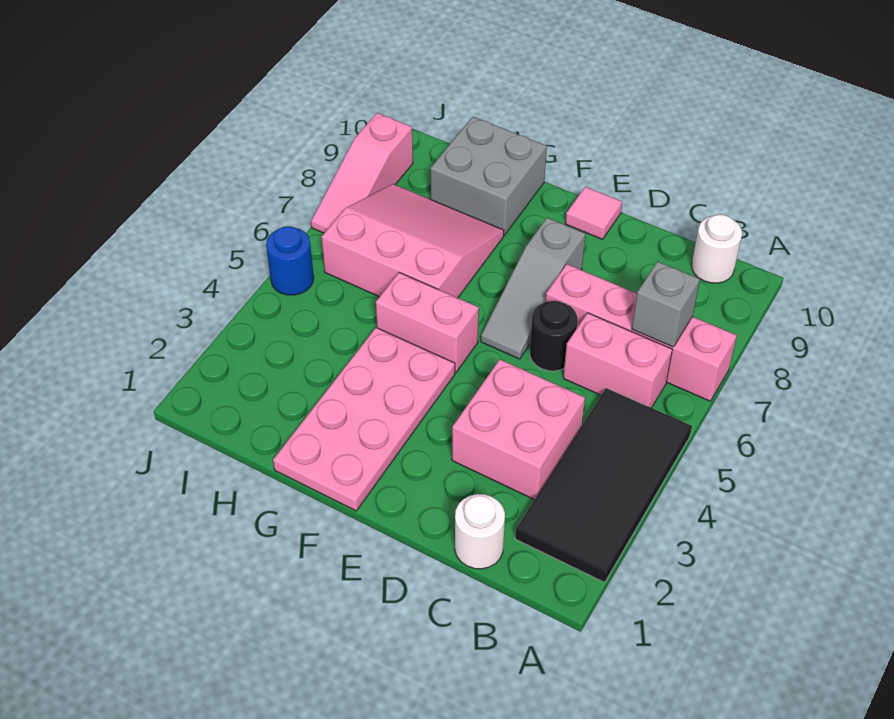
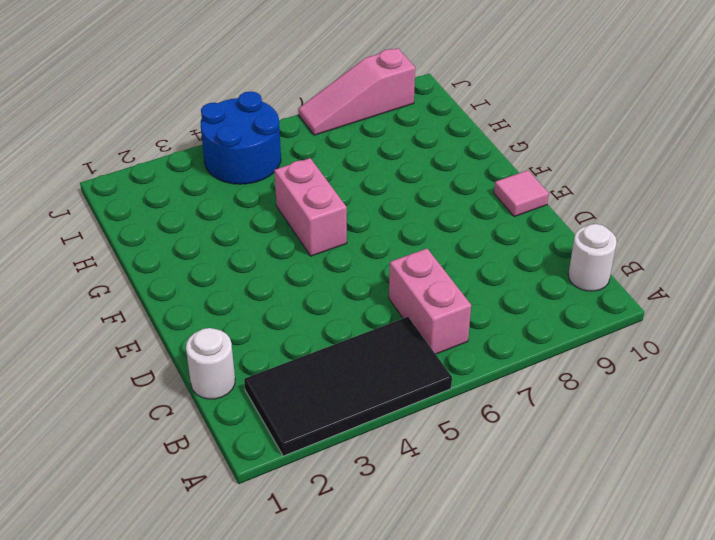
blue round brick I4:J5 level 1 -> blue round brick J5 level 1
none -> pink brick A7:D7 level 1
none -> pink brick C3:D4 level 1
none -> black round brick D6 level 1

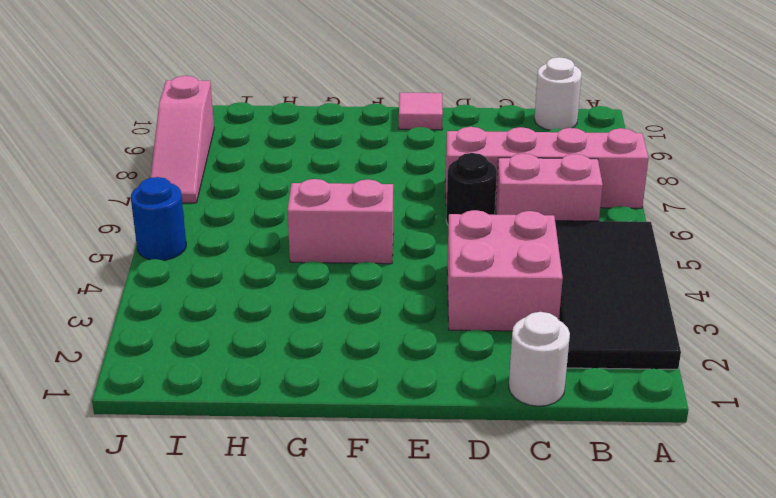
none -> grey slope E6:E8 level 1 top 8
none -> pink plate F1:G4 level 1
none -> pink slope G6:I8 level 1 top 6

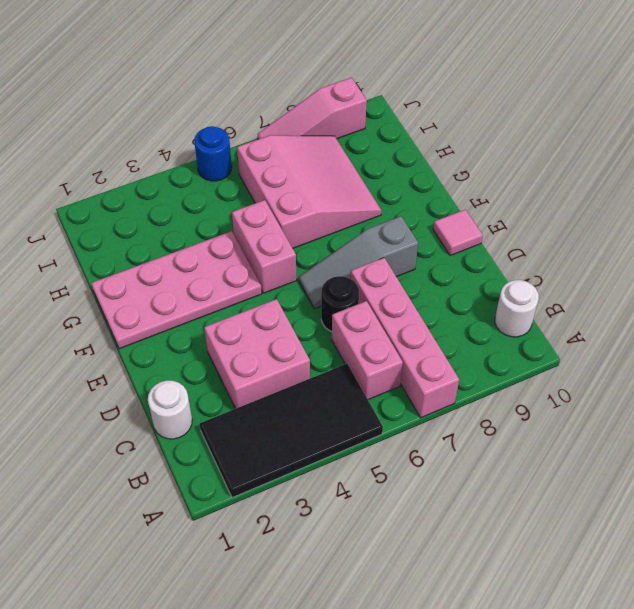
none -> grey brick G9:H10 level 1
none -> grey brick B7 level 2

